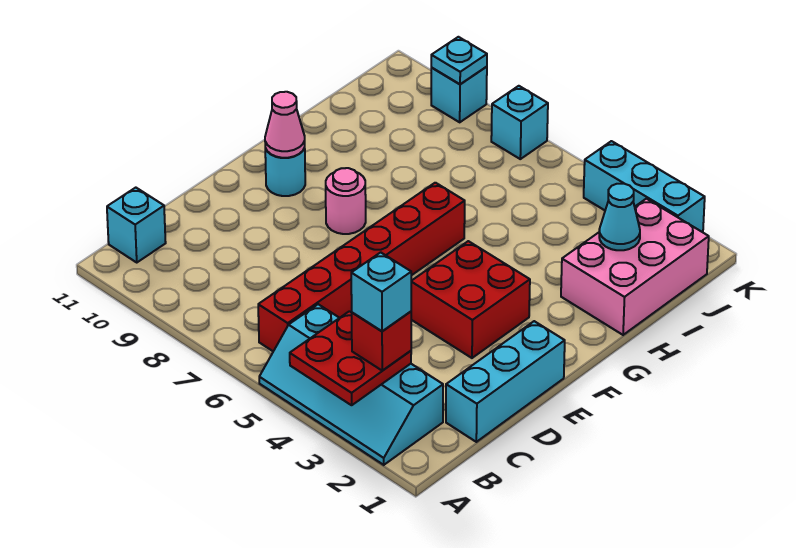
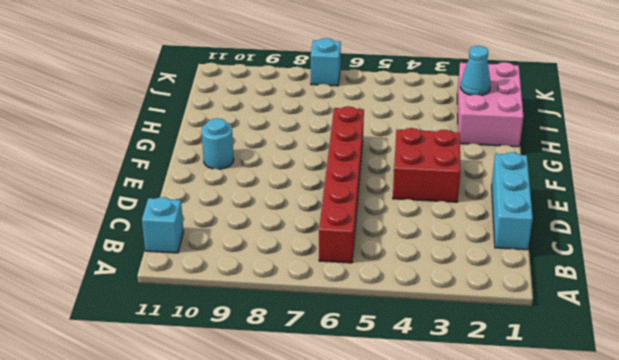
none -> cyan slope A2:B5 level 1 top B
none -> pink round brick F8 level 1
none -> cyan brick K2:K4 level 1

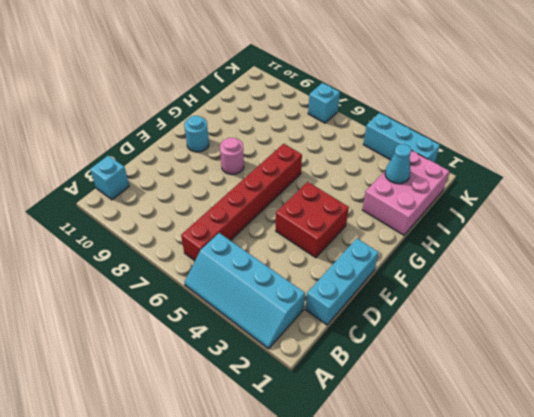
none -> cyan brick K9 level 1
none -> red plate A3:B4 level 2
none -> pink cone F10 level 2

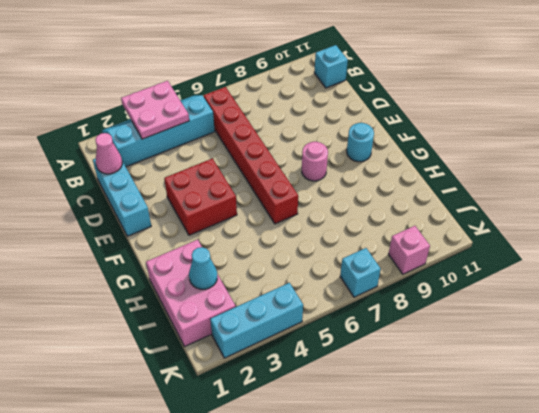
pink plate A3:B4 level 2 -> red plate A3:B4 level 2
pink cone C1 level 2 -> pink cone F10 level 2
pink brick K9 level 1 -> cyan brick K9 level 1
none -> cyan plate K9 level 2
none -> red brick B3 level 3
none -> cyan brick B3 level 4

